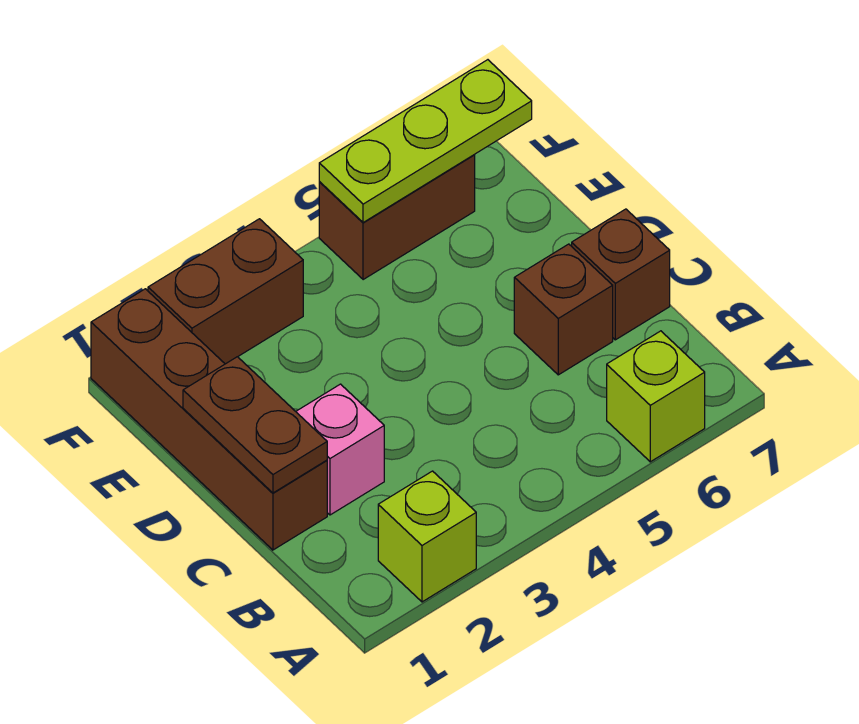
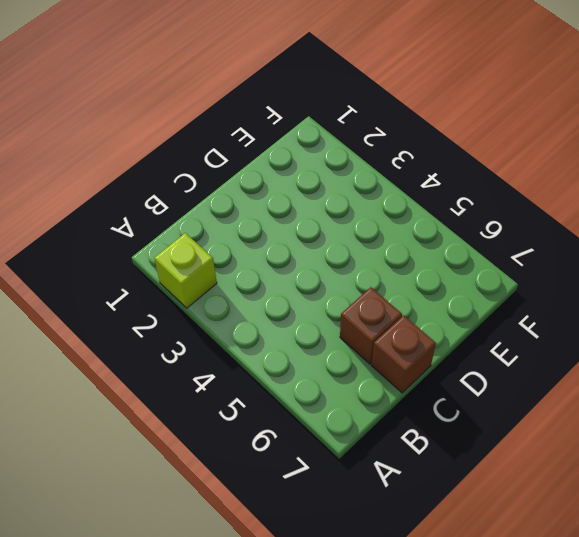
none -> lime brick A6 level 1
none -> brown brick C1:F1 level 1

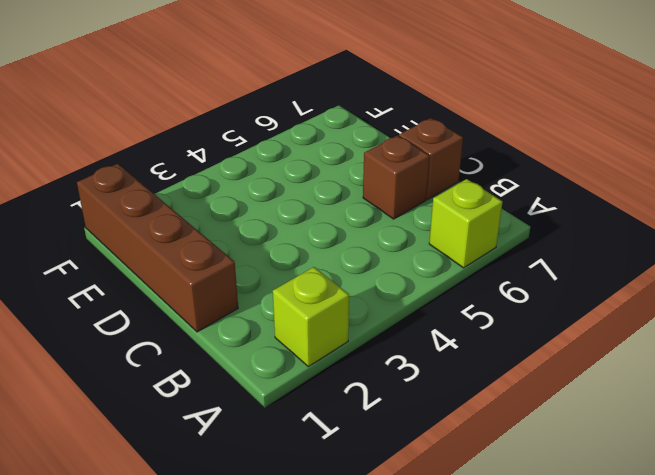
none -> pink brick C2 level 1
none -> brown brick F2:F3 level 1

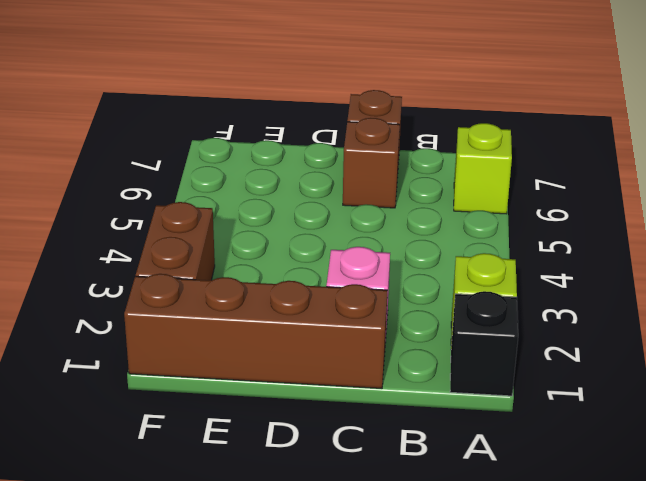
black brick A1 level 1 -> none
none -> brown brick F5:F6 level 1
none -> brown plate C1:D1 level 2

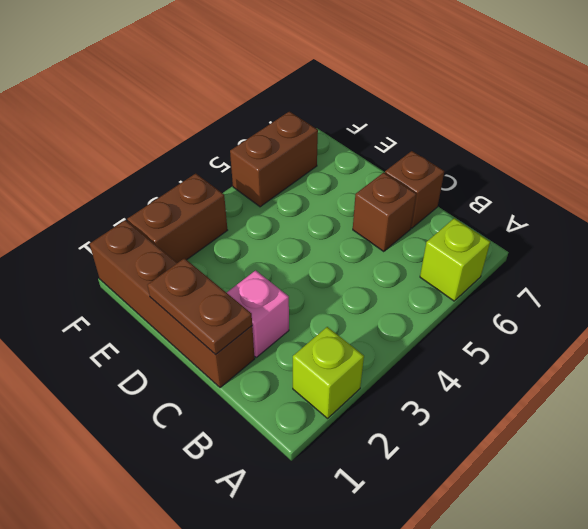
none -> lime plate F5:F7 level 2

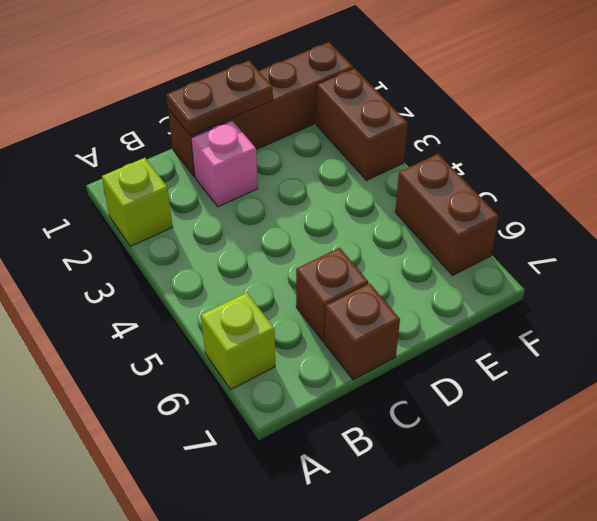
none -> lime plate F5:F7 level 2

